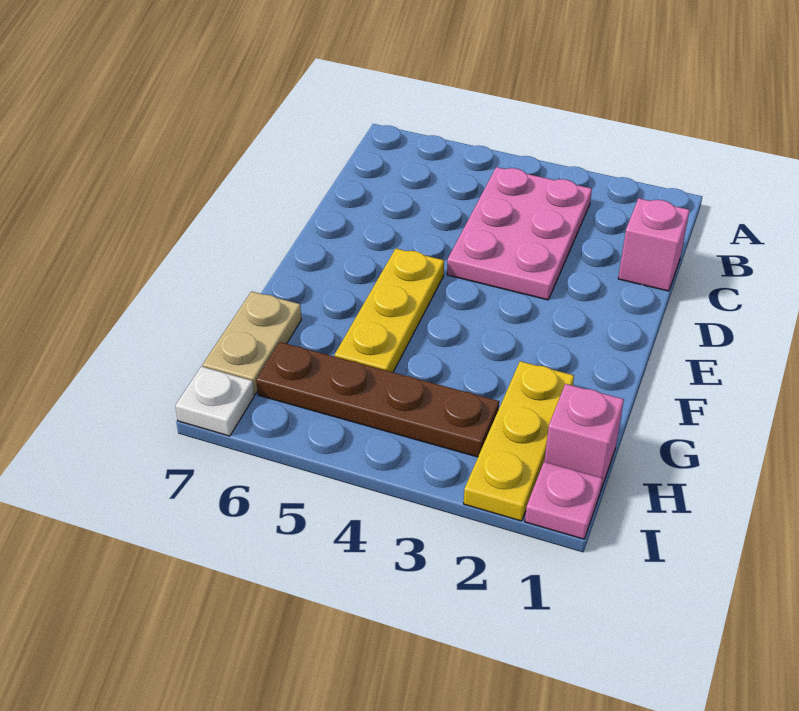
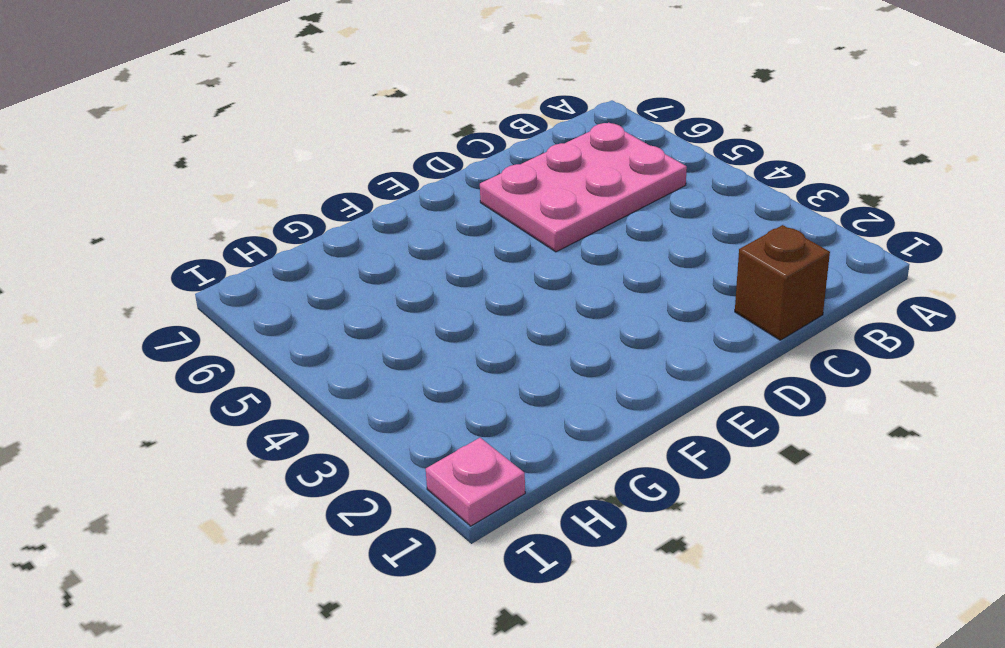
pink plate B5:D6 level 1 -> pink plate B3:D4 level 1
brown brick C1 level 1 -> pink brick C1 level 1
none -> yellow plate E5:G5 level 1
none -> yellow plate G2:I2 level 1

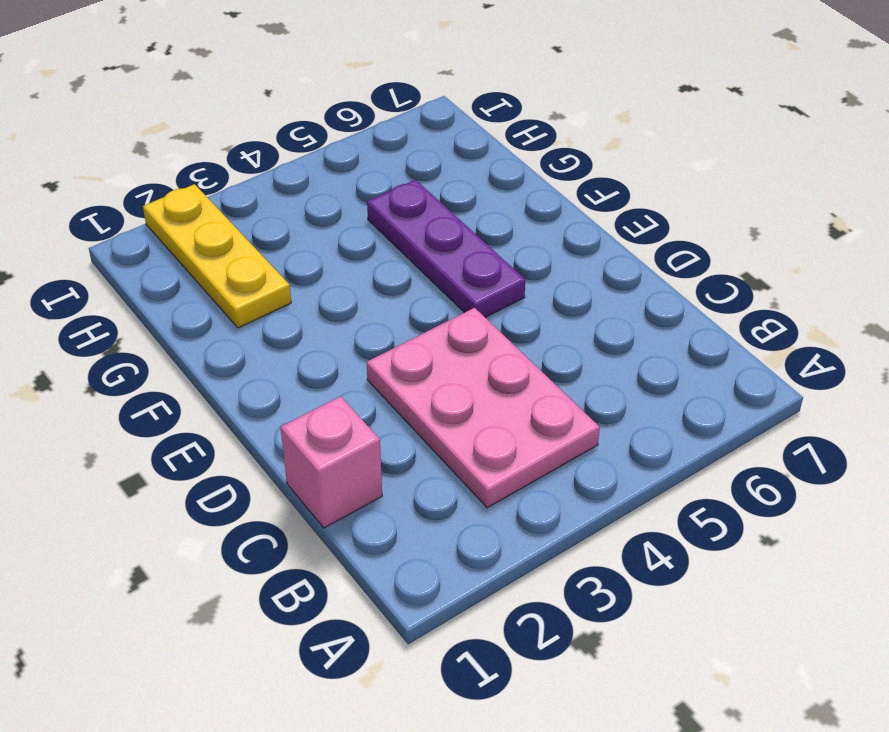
purple plate E5:G5 level 1 -> yellow plate E5:G5 level 1
none -> tan plate G7:H7 level 1
none -> pink brick H1 level 1

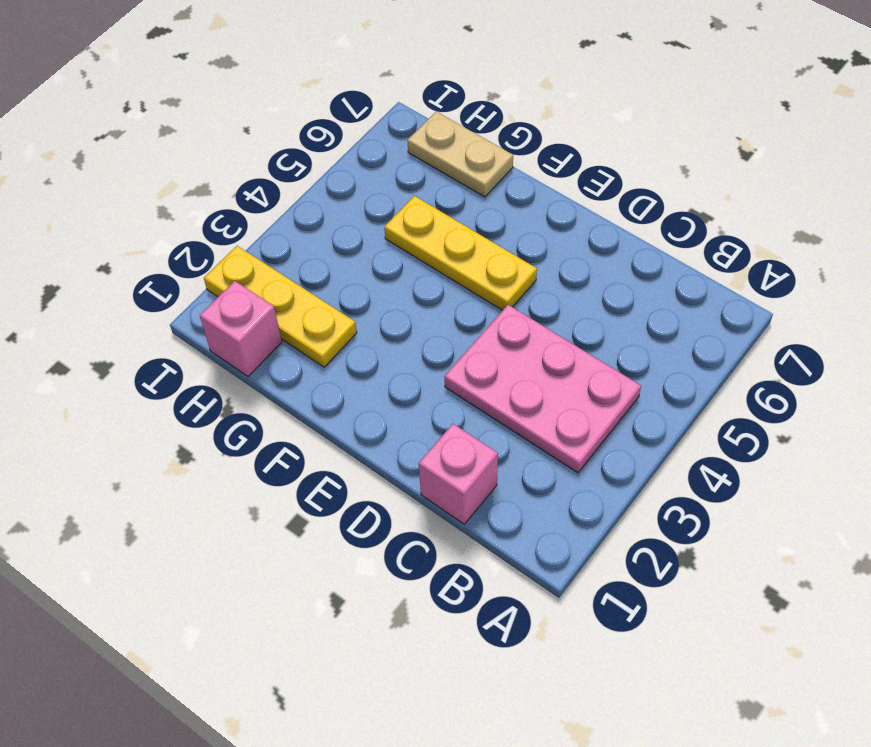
none -> brown plate H3:H6 level 1
none -> pink plate I1 level 1

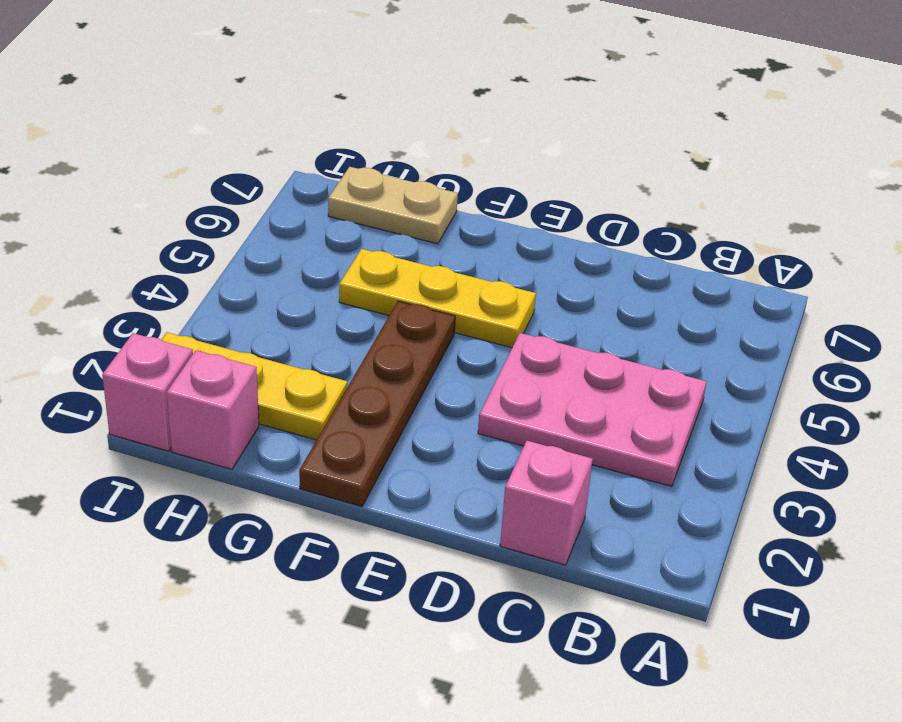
brown plate F1:F4 level 1 -> brown plate H3:H6 level 1
pink brick I1 level 1 -> pink plate I1 level 1
none -> white plate I7 level 1

